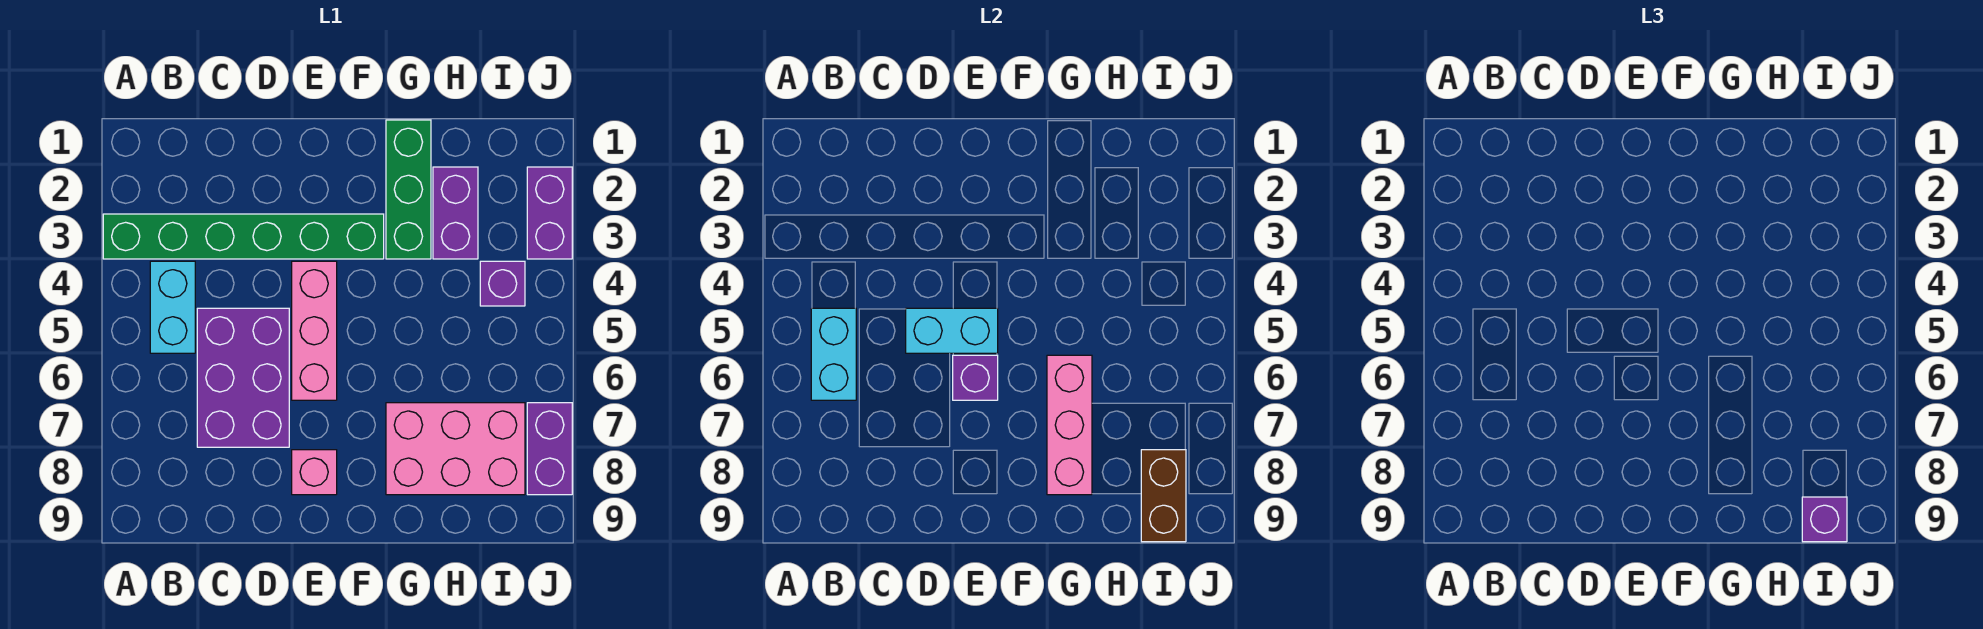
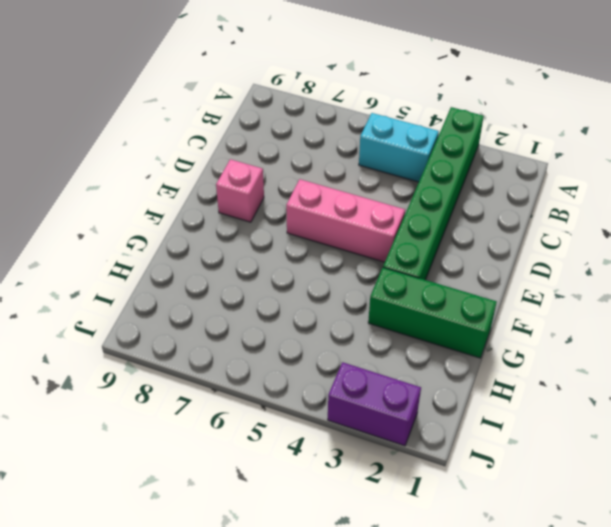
none -> purple brick C5:D7 level 1
none -> pink brick G7:I8 level 1
none -> purple brick H2:H3 level 1

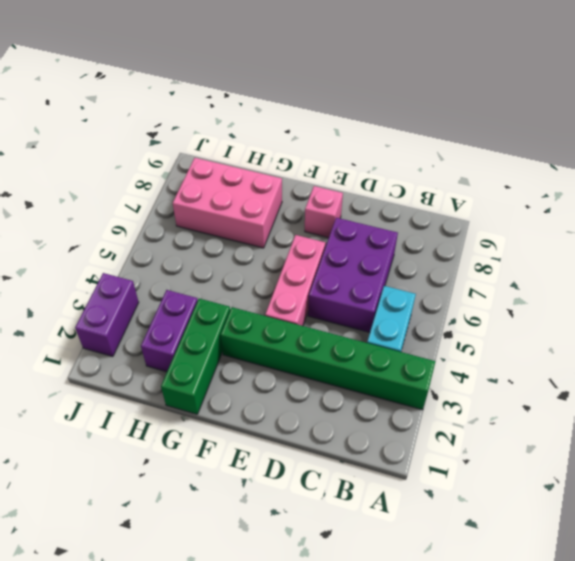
none -> purple brick I4 level 1
none -> purple brick J7:J8 level 1
none -> cyan brick B5:B6 level 2

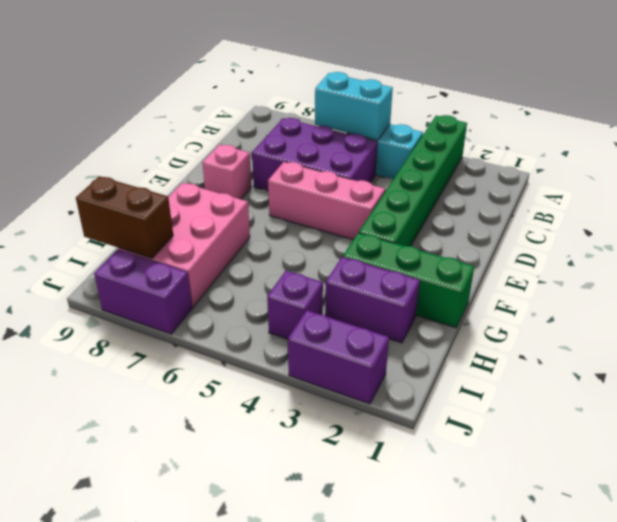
none -> cyan brick D5:E5 level 2
none -> purple brick E6 level 2
none -> pink brick G6:G8 level 2

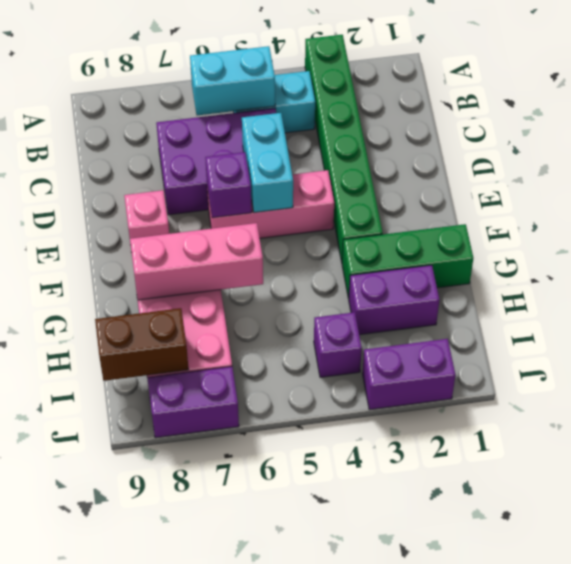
none -> purple brick I9 level 3

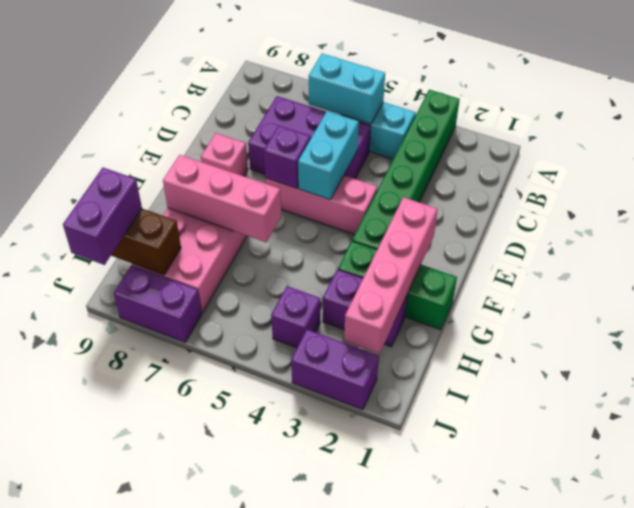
pink brick F2:I2 level 2 -> none
purple brick I9:J9 level 3 -> purple brick I9 level 3

